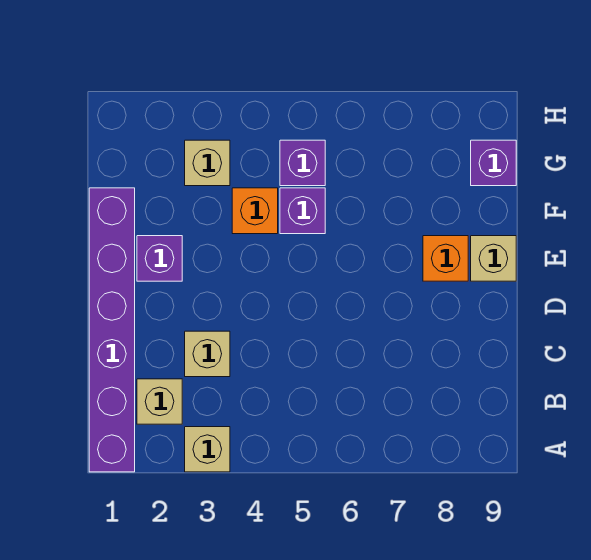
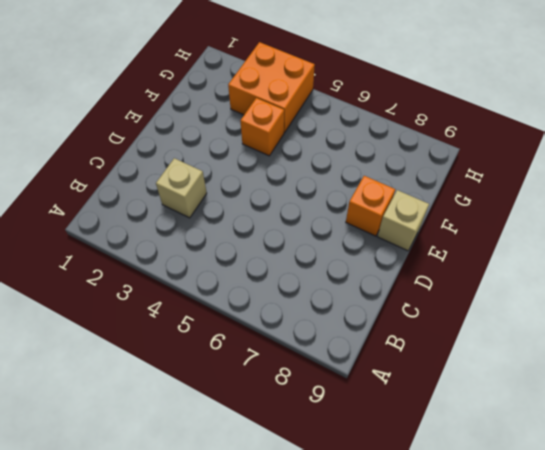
orange brick G3:H4 level 1 -> tan brick G3 level 1
none -> purple brick A1:F1 level 1
none -> tan brick A3 level 1
none -> tan brick B2 level 1

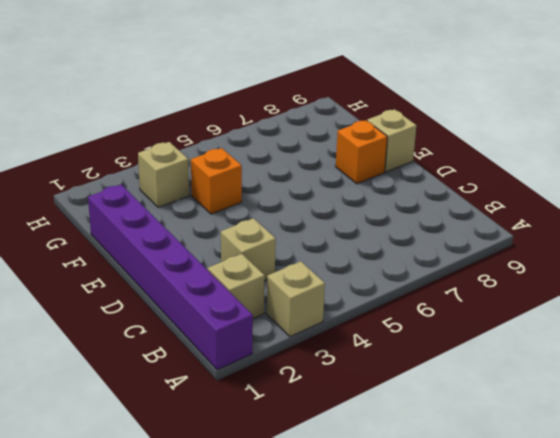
none -> purple brick E2 level 1
none -> purple brick F5 level 1
none -> purple brick G5 level 1

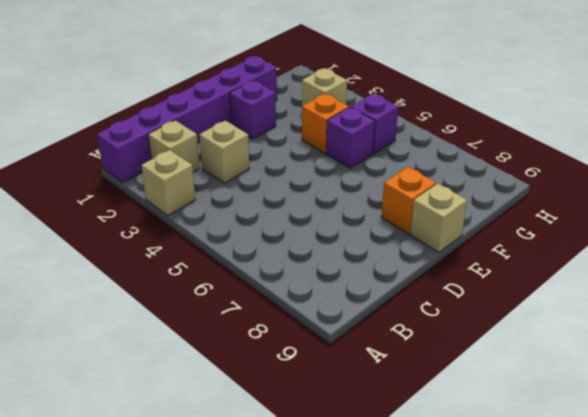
none -> purple brick G9 level 1

